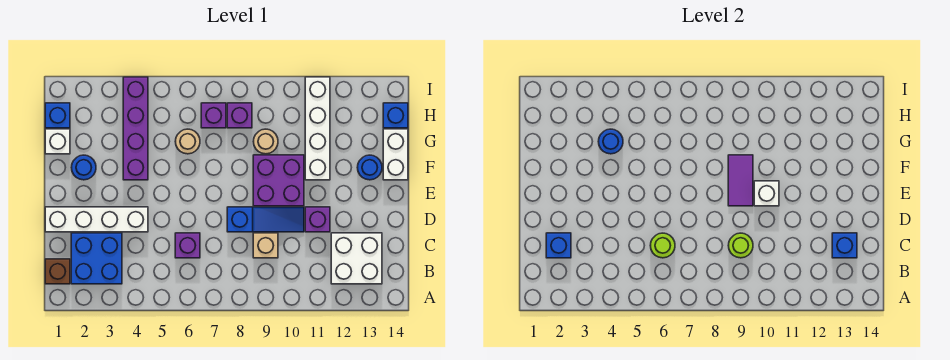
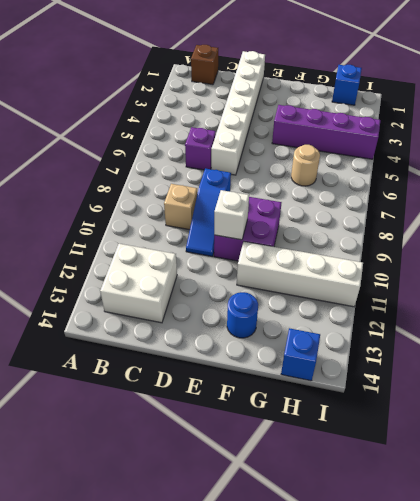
white brick D1:D6 level 1 -> white brick D1:D4 level 1
none -> blue brick B2:C3 level 1
none -> purple brick D11 level 1
none -> blue round brick F2 level 1

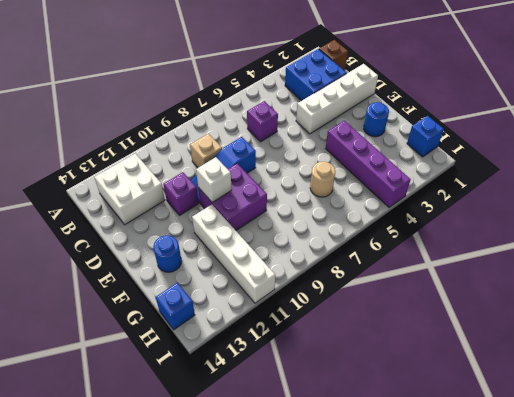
none -> white brick F14:G14 level 1
none -> white brick G1 level 1
none -> tan round brick G9 level 1

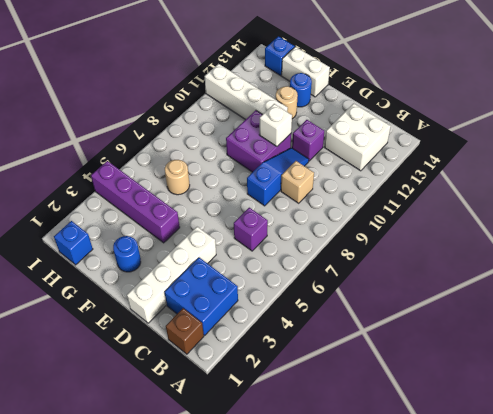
tan round brick F12 level 1 -> tan round brick G9 level 1
none -> white brick G1 level 1
none -> purple brick H7 level 1
none -> purple brick H8 level 1

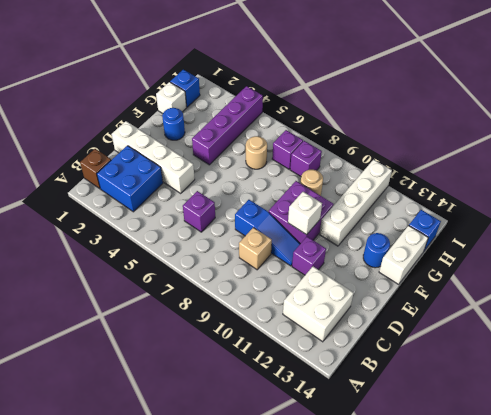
none -> blue brick C2 level 2
none -> lime round brick C6 level 2
none -> lime round brick C9 level 2

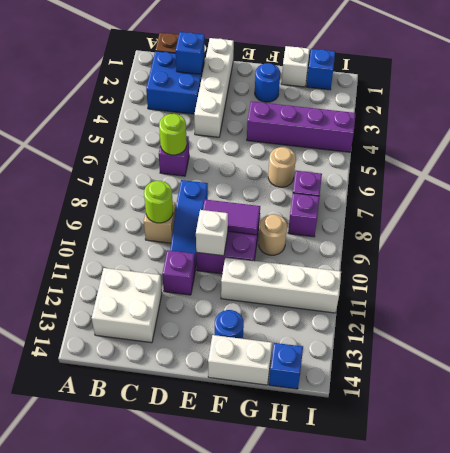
none -> blue brick C13 level 2
none -> blue round brick G4 level 2

